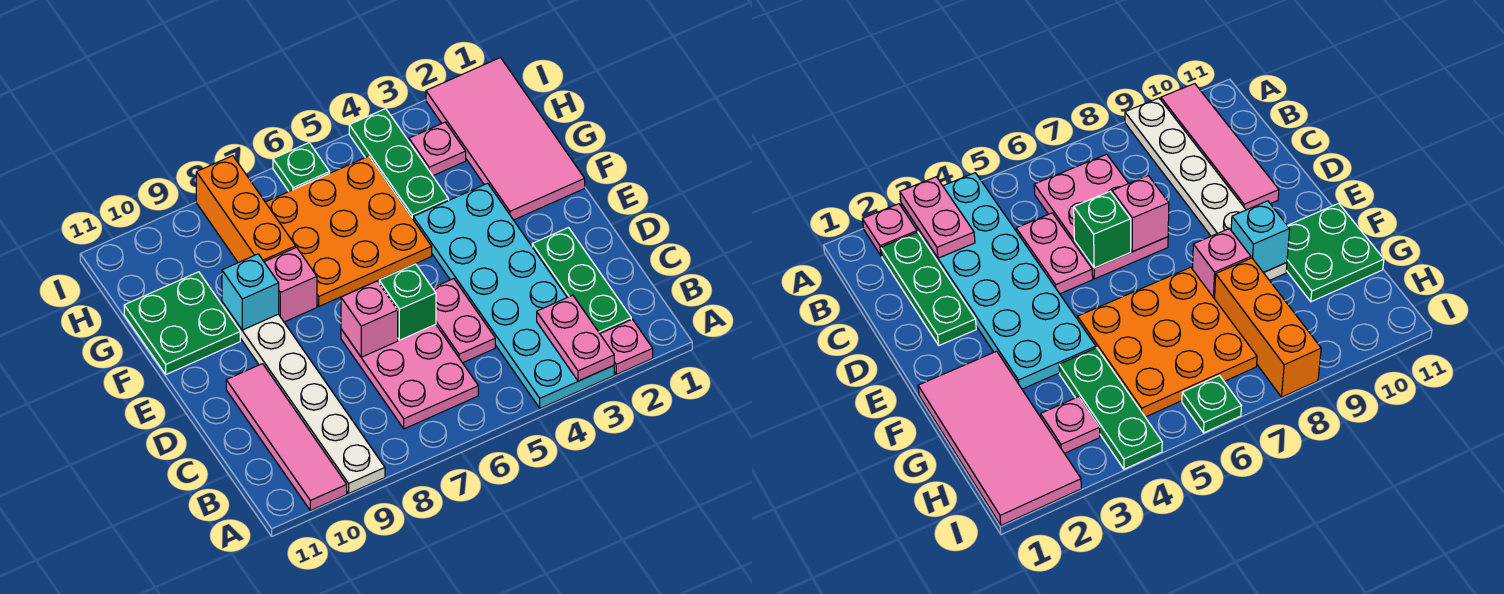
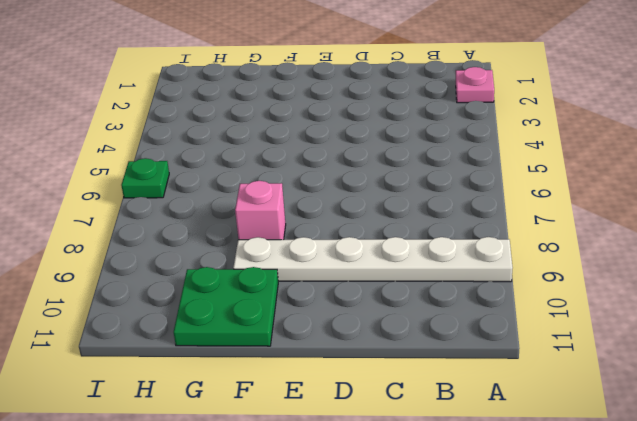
none -> cyan plate A3:F4 level 1
none -> pink tile A10:D10 level 1
none -> green plate B2:D2 level 1

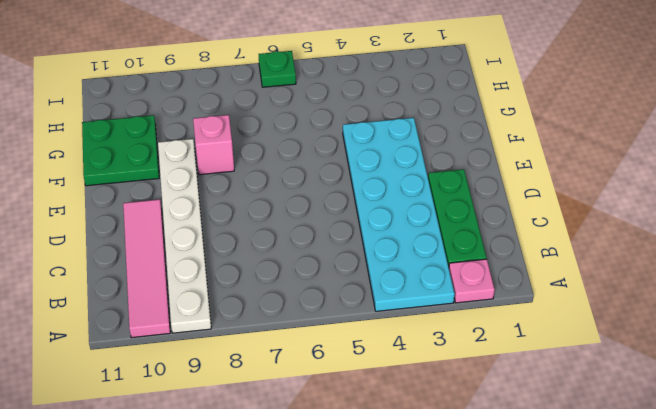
none -> pink plate B6:D7 level 1
none -> pink plate C5:D5 level 1
none -> pink tile F1:I2 level 1

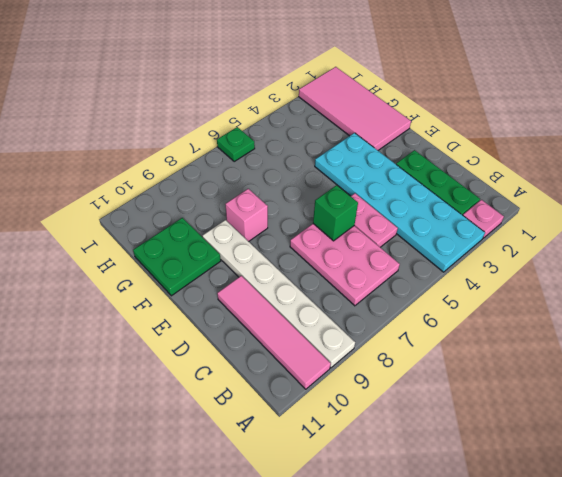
none -> orange plate F5:H7 level 1
none -> green plate G4:I4 level 1
none -> orange brick G8:I8 level 1

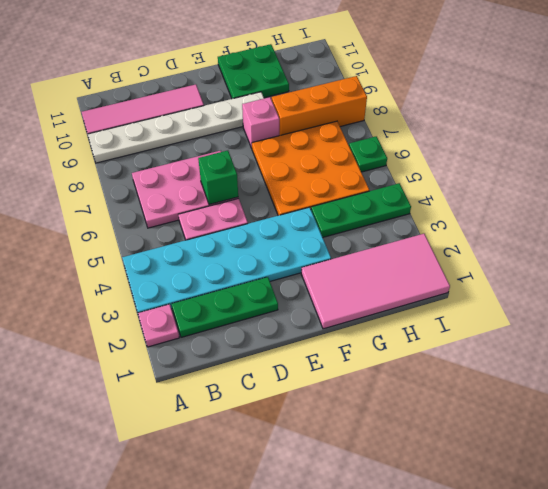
none -> pink plate H3 level 1
none -> pink plate A3:B3 level 2
none -> pink brick D7 level 2

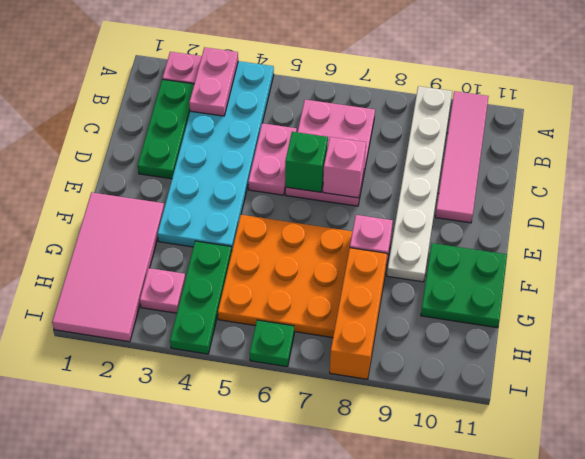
none -> cyan brick F9 level 2

